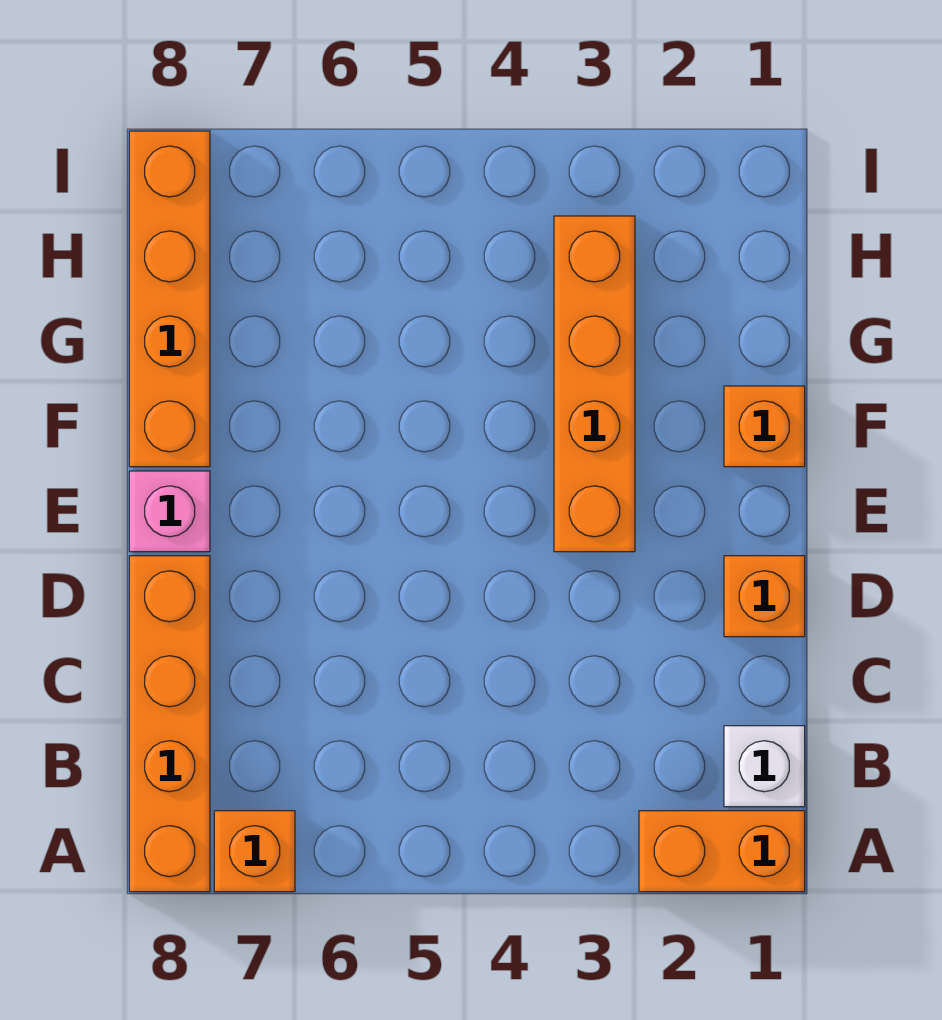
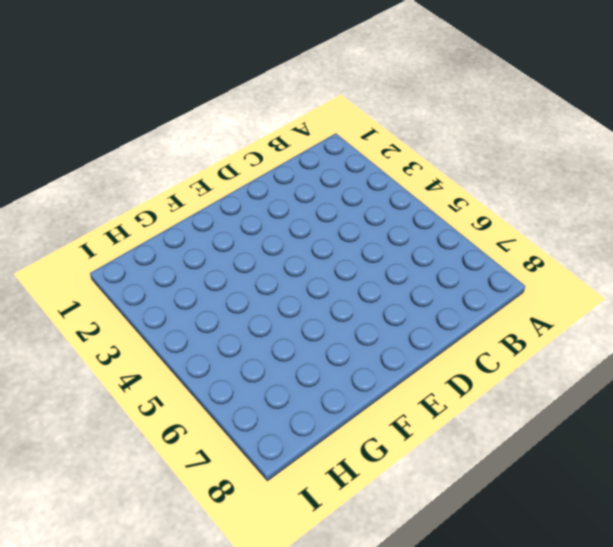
none -> orange brick A1:A2 level 1
none -> orange brick A7 level 1

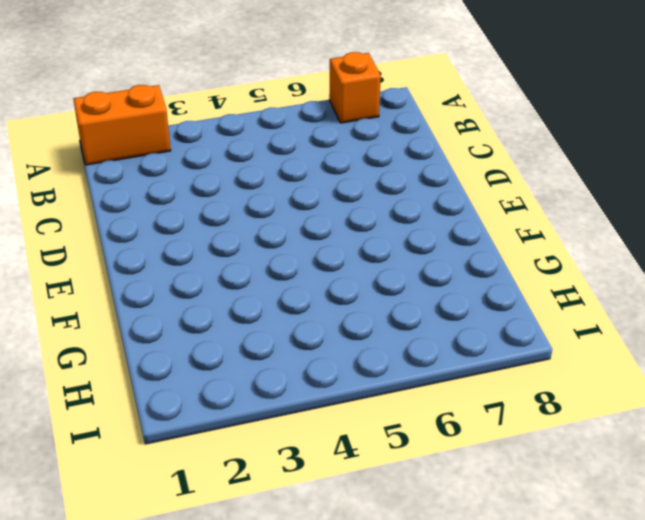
none -> orange brick A8:D8 level 1
none -> white brick B1 level 1

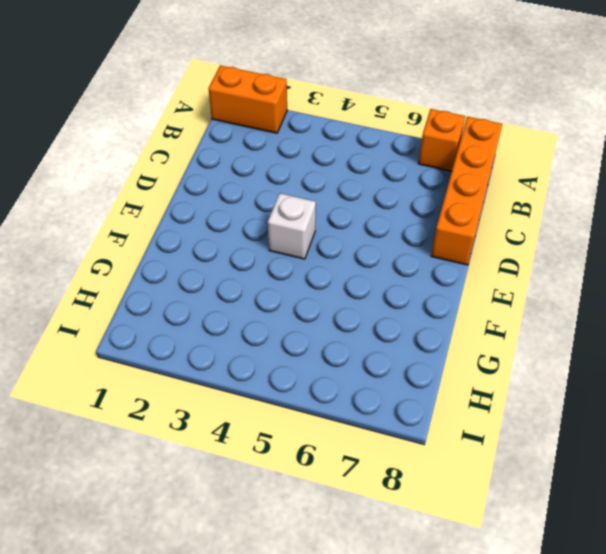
white brick E4 level 1 -> white brick B1 level 1
none -> orange brick D1 level 1
none -> orange brick E3:H3 level 1

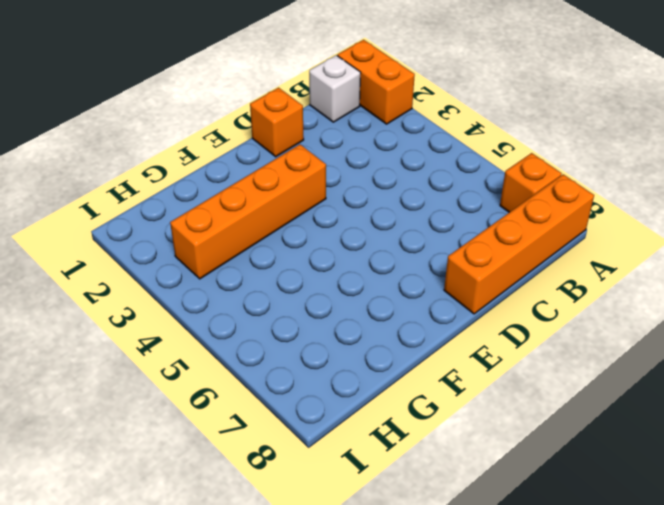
none -> pink brick E8 level 1
none -> orange brick F1 level 1

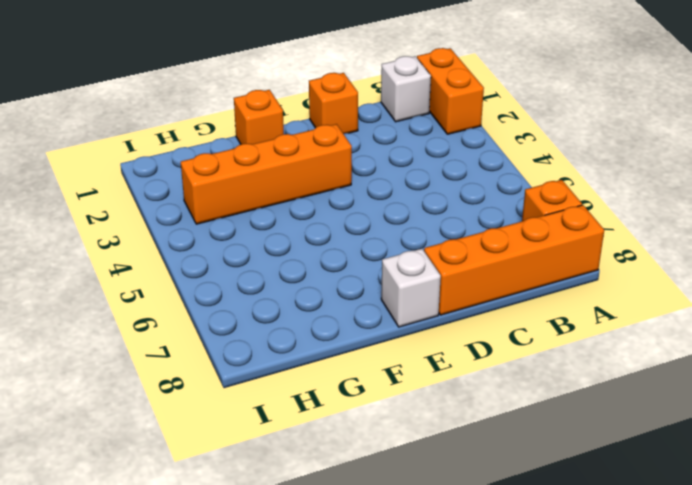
white brick E8 level 1 -> pink brick E8 level 1
none -> orange brick F8:I8 level 1

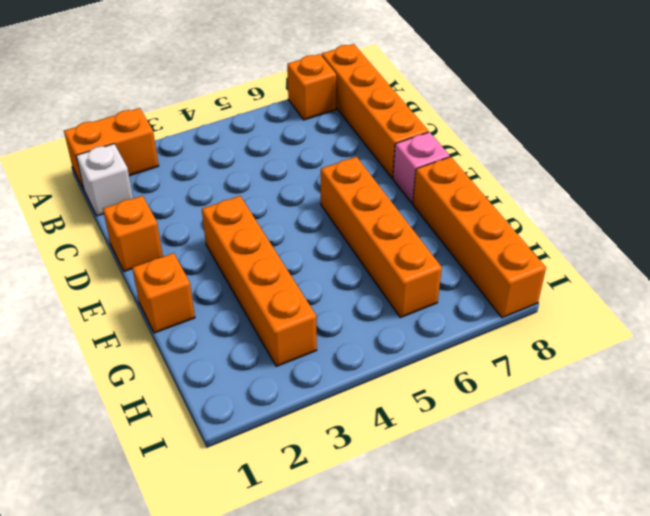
orange brick E6:H6 level 1 -> none

